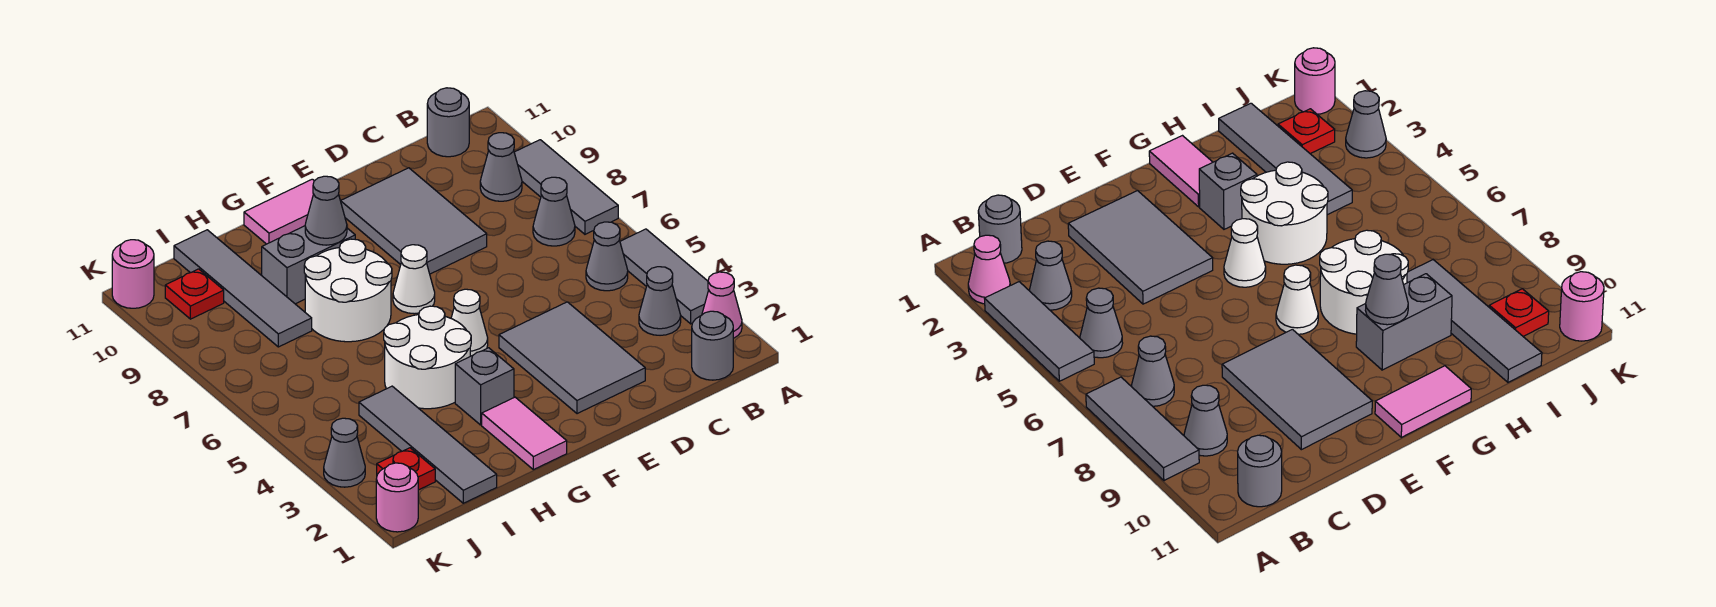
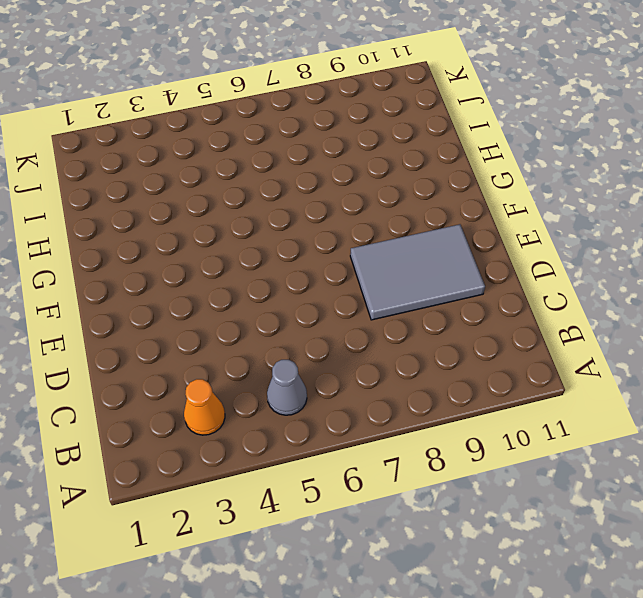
orange cone B3 level 1 -> grey cone B3 level 1
none -> pink cone A2 level 1
none -> grey tile A3:A5 level 1
none -> grey tile A7:A9 level 1

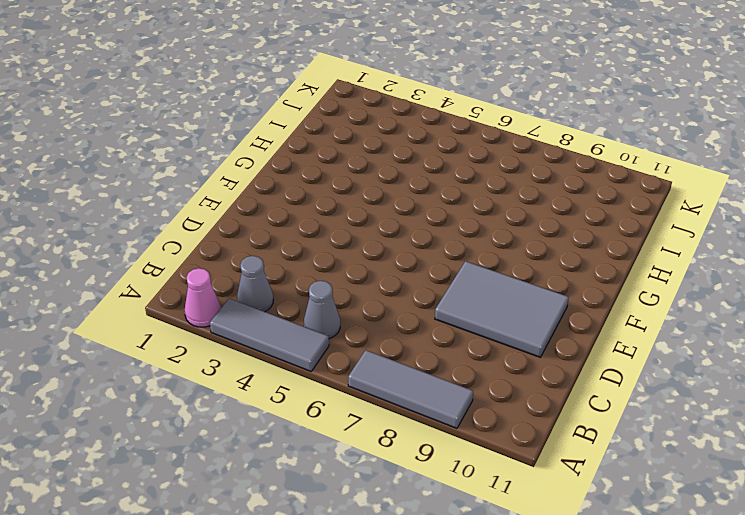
none -> grey round brick B1 level 1
none -> grey cone B7 level 1
none -> grey cone B9 level 1

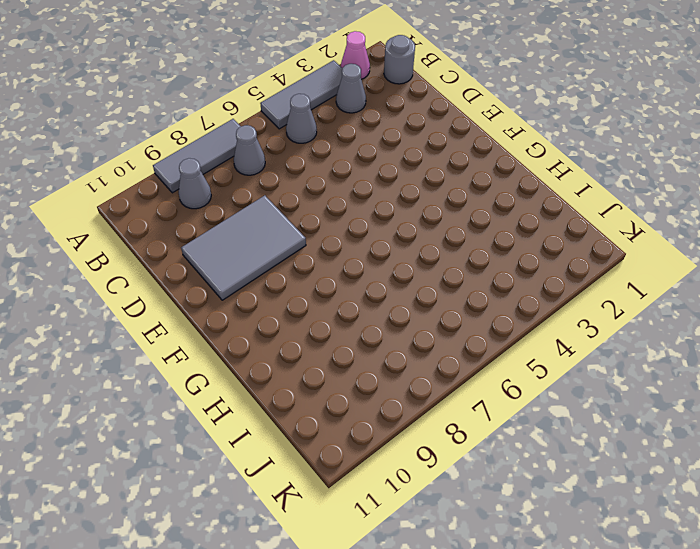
none -> grey round brick B11 level 1
none -> grey tile D2:E4 level 1
none -> white cone F5 level 1

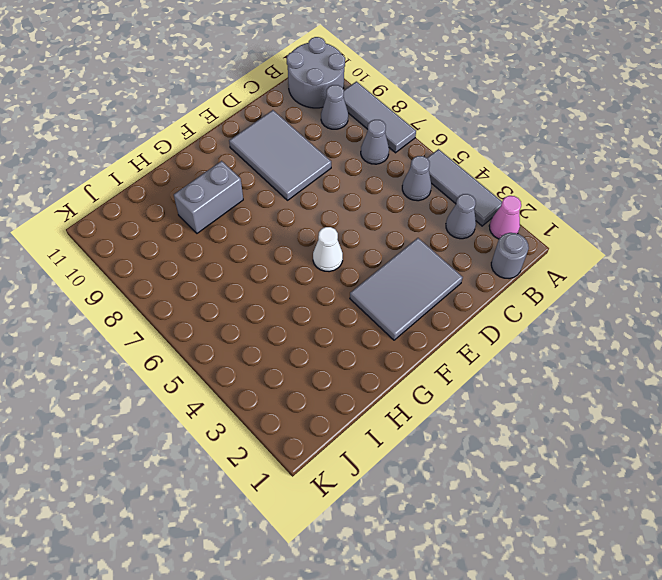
grey round brick A10:B11 level 1 -> grey round brick B11 level 1
grey tile D2:F3 level 1 -> grey tile D2:E4 level 1
none -> white cone F7 level 1
none -> pink tile F11:G11 level 1
none -> pink tile G1:G2 level 1

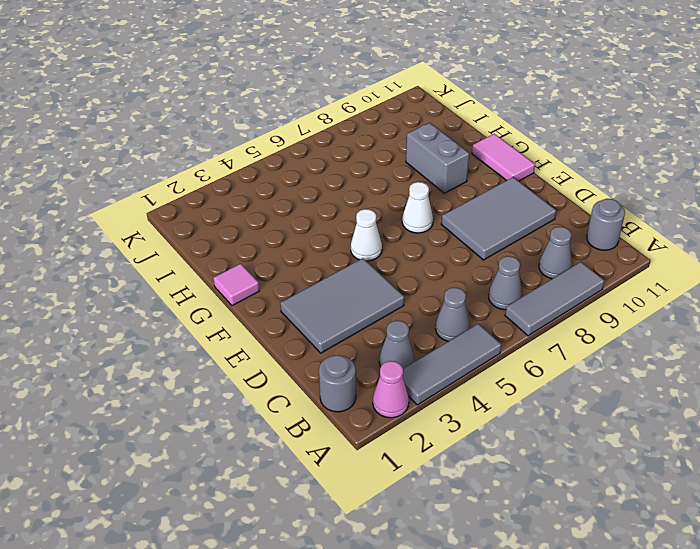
pink tile G1 level 1 -> pink tile G1:G2 level 1
none -> grey brick G3 level 1
none -> white round brick G4:H5 level 1
none -> white round brick G7:H8 level 1

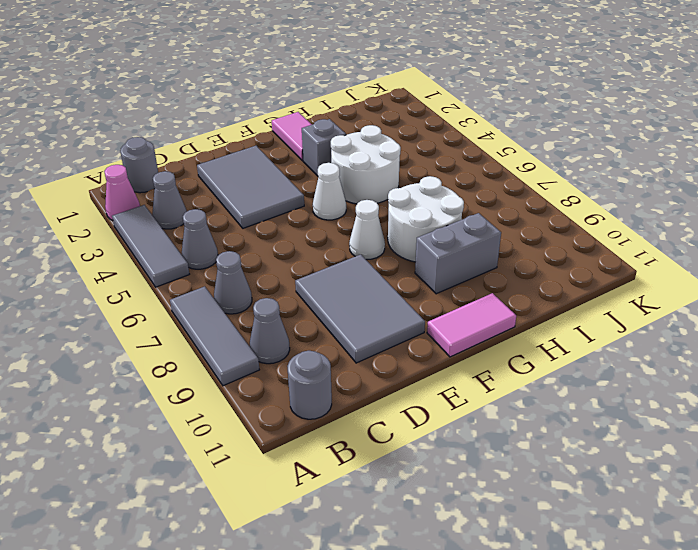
none -> grey tile I1:I4 level 1
none -> grey tile I8:I11 level 1
none -> red plate J2 level 1

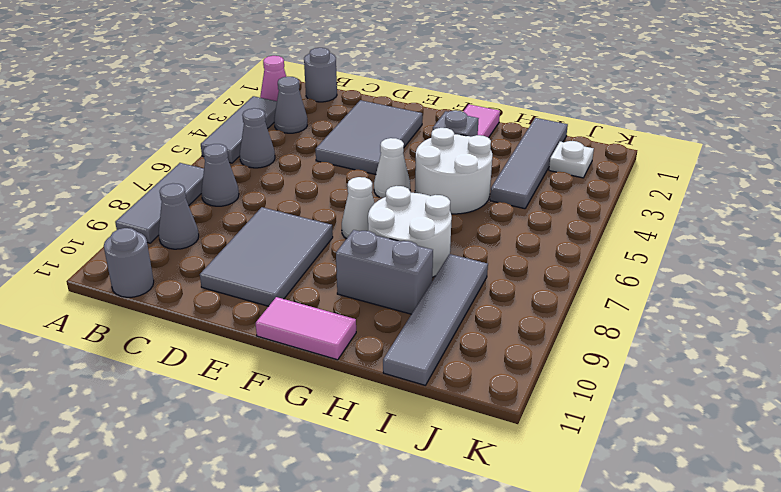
white plate J2 level 1 -> red plate J2 level 1
none -> red plate J10 level 1
none -> pink round brick K1 level 1
none -> grey cone K3 level 1

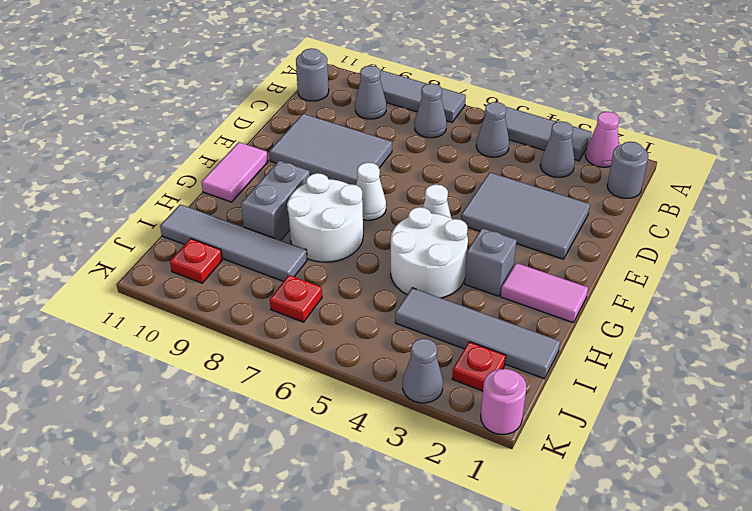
red plate J7 level 1 -> none
none -> pink round brick K11 level 1
none -> grey cone G9 level 2

